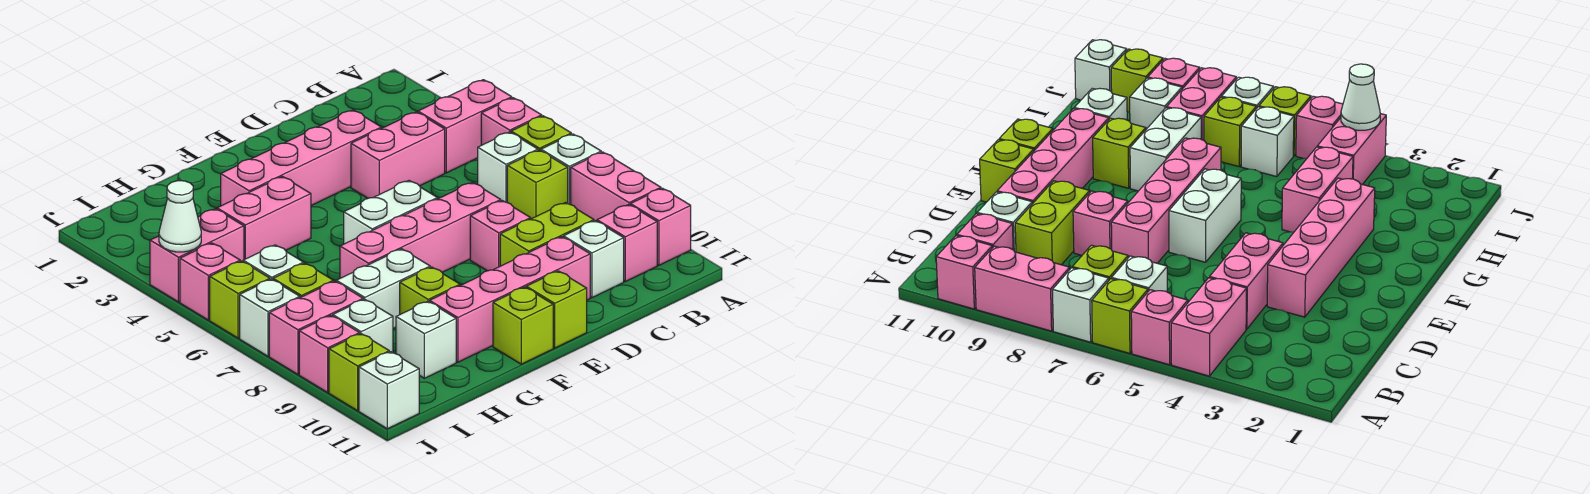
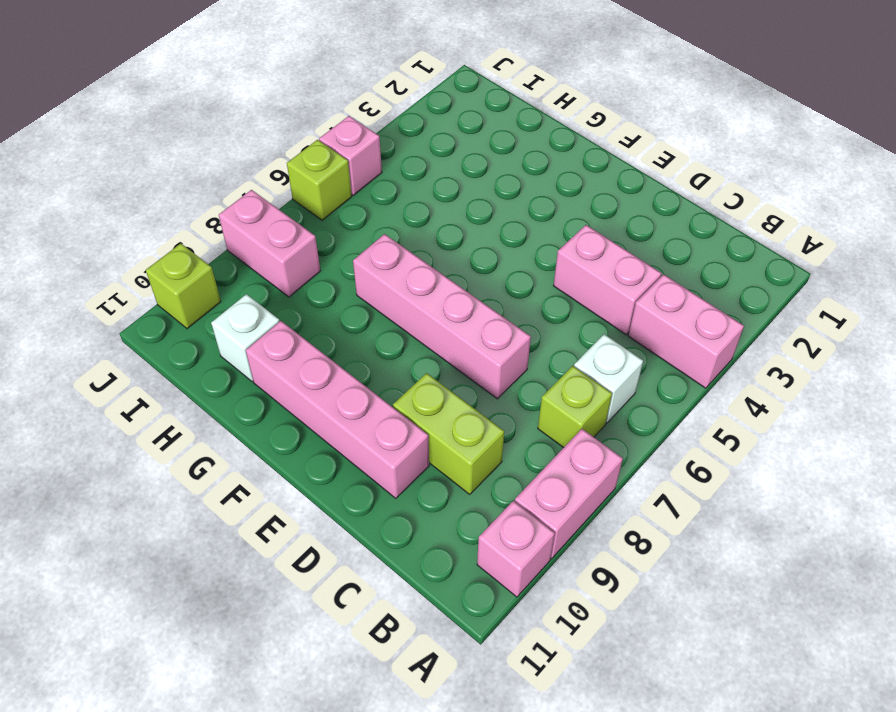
none -> pink brick A5 level 1
none -> lime brick A6 level 1
none -> white brick A7 level 1
none -> pink brick B10 level 1

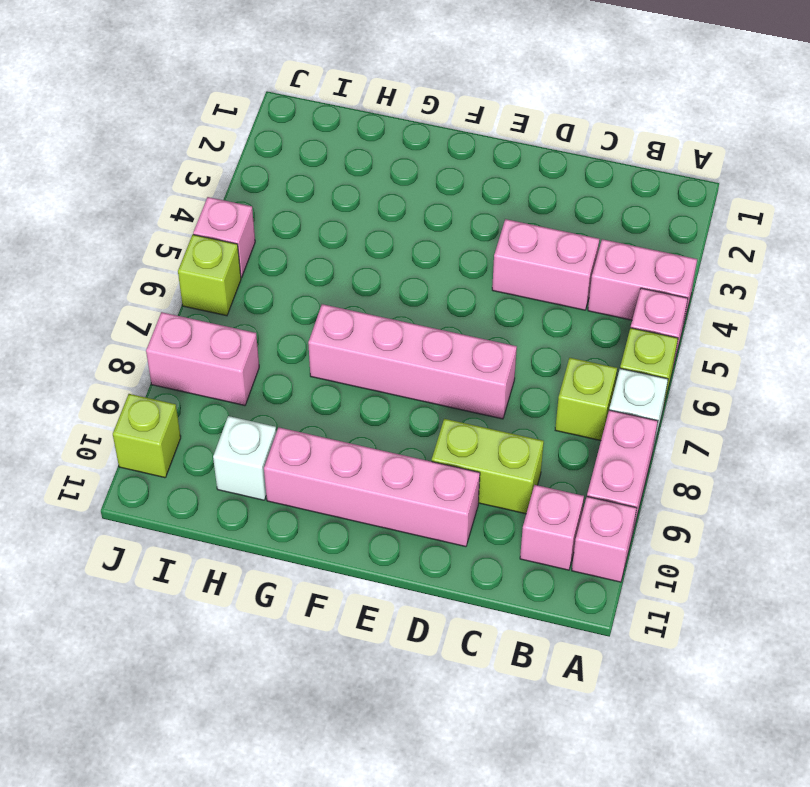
none -> white brick B6 level 1
none -> white brick C10 level 1
none -> pink brick D3:G3 level 1
none -> pink brick D8 level 1

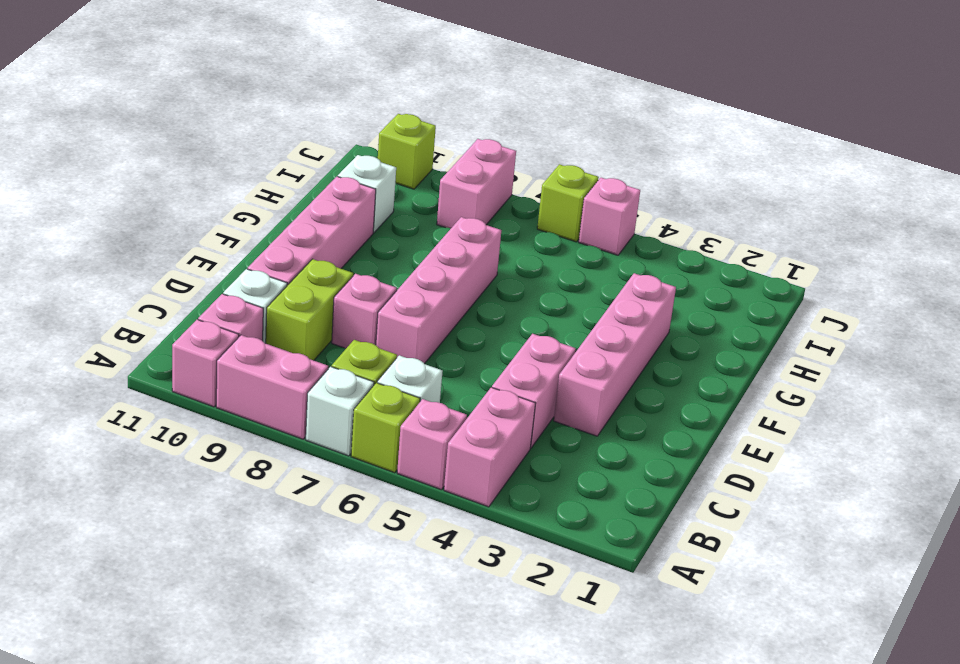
none -> white brick E6:F6 level 1
none -> lime brick E11 level 1
none -> lime brick F11 level 1
none -> pink brick G4:H4 level 1

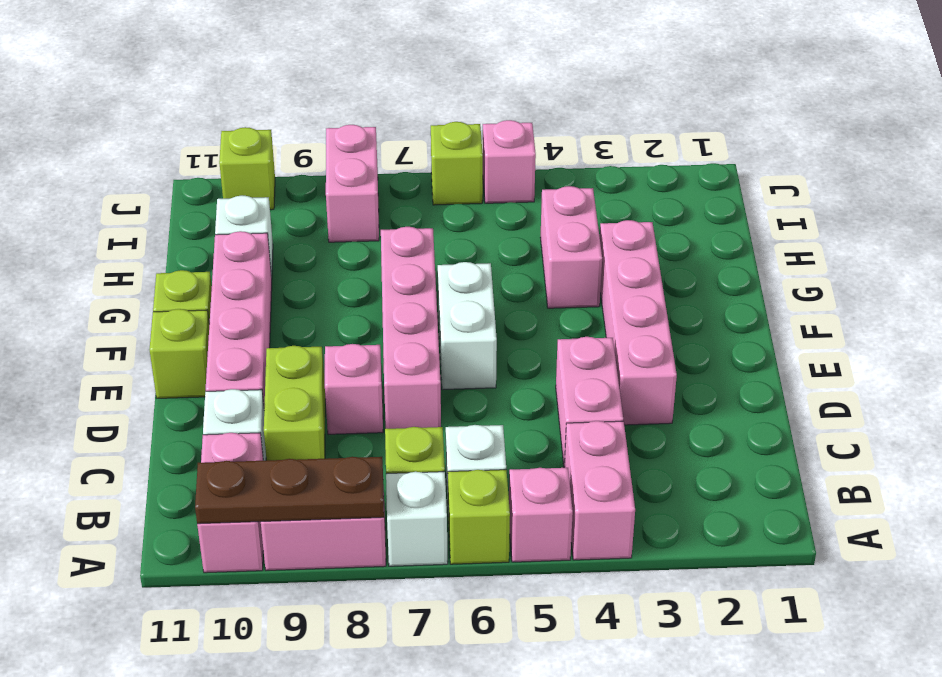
brown plate A8:A10 level 2 -> none
none -> white brick G8:H8 level 1
none -> lime brick G9 level 1
none -> pink brick I4:J4 level 1
none -> white brick I6 level 1

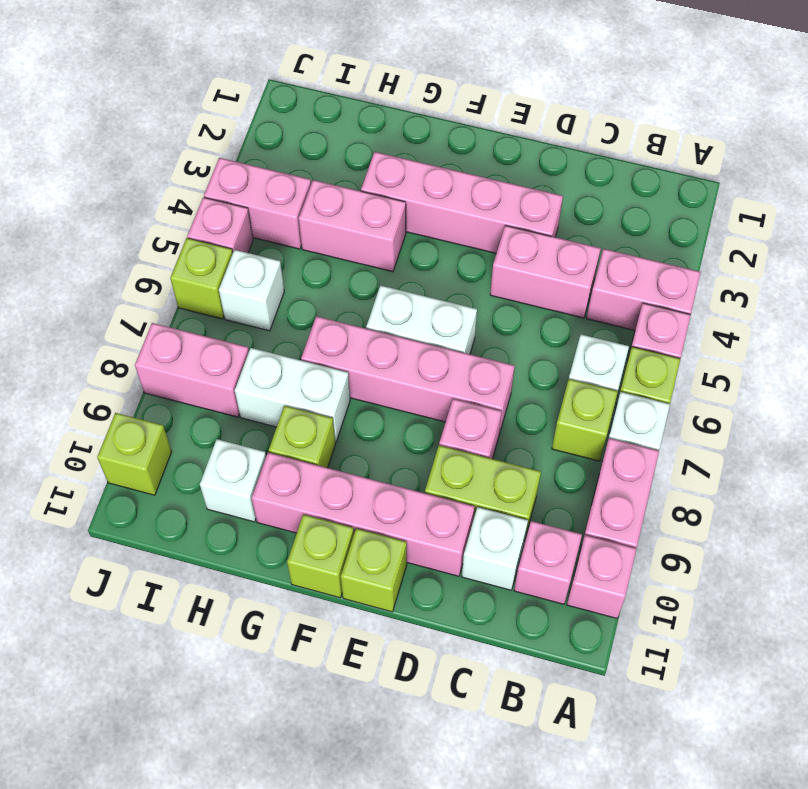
none -> lime brick I7 level 1
none -> white brick I9 level 1
none -> white brick J7 level 1
none -> pink brick J9 level 1

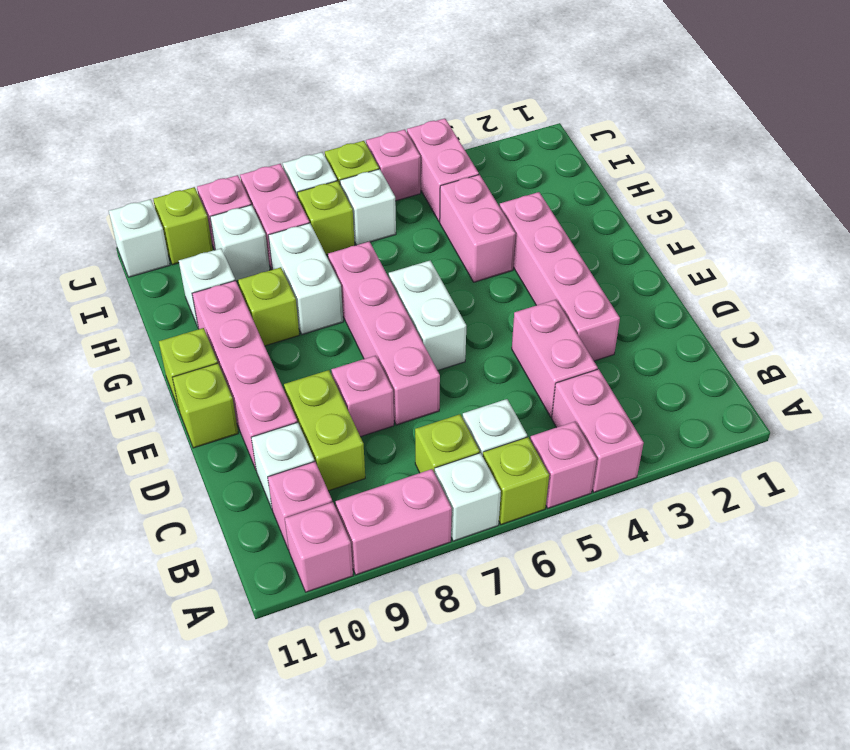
none -> white cone J4 level 2

